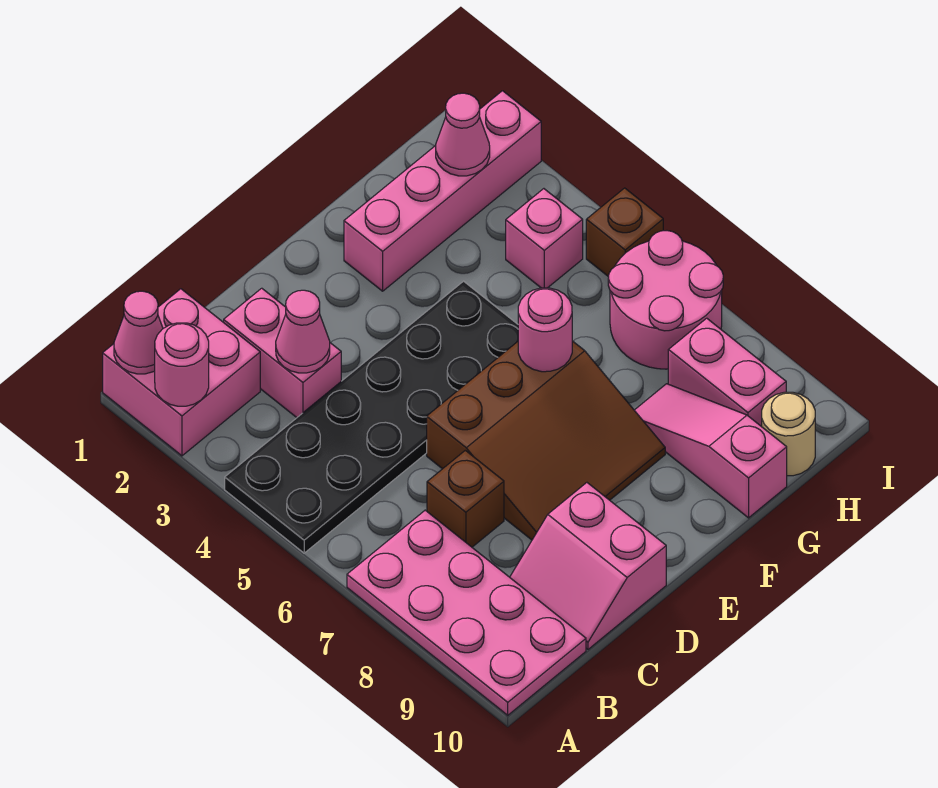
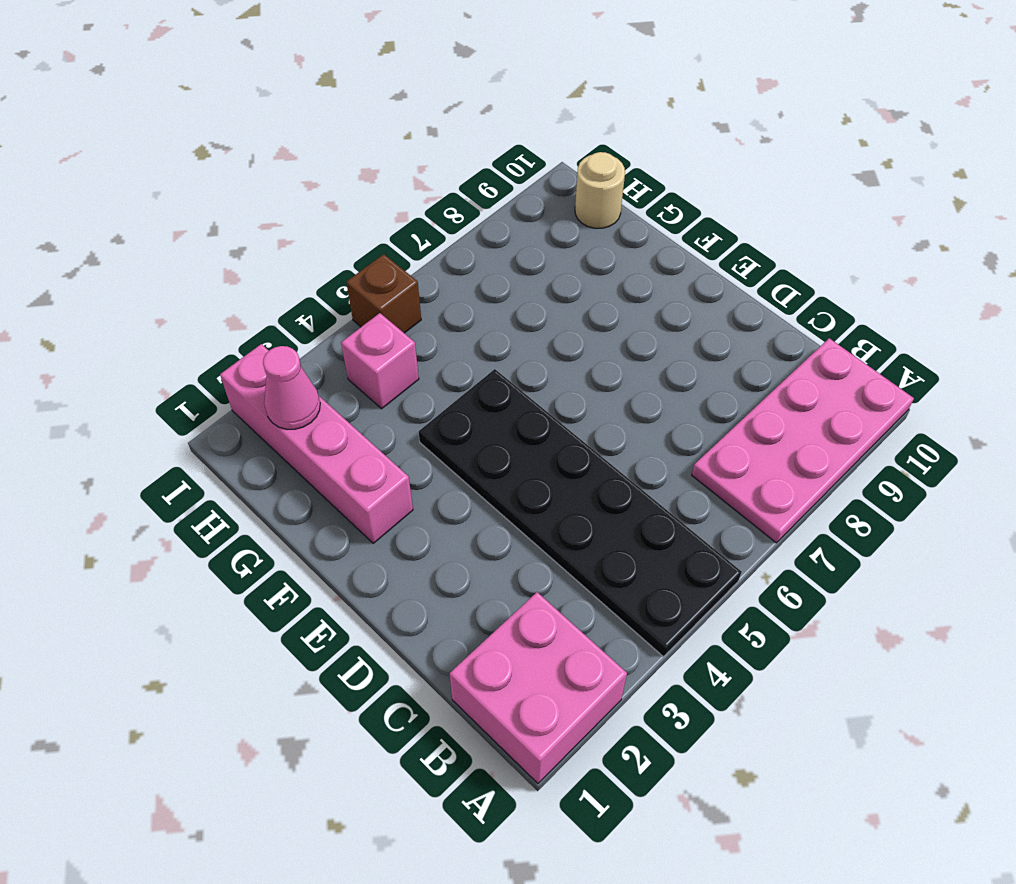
none -> pink brick C2:C3 level 1
none -> brown brick C7 level 1
none -> pink slope C9:D10 level 1 top D

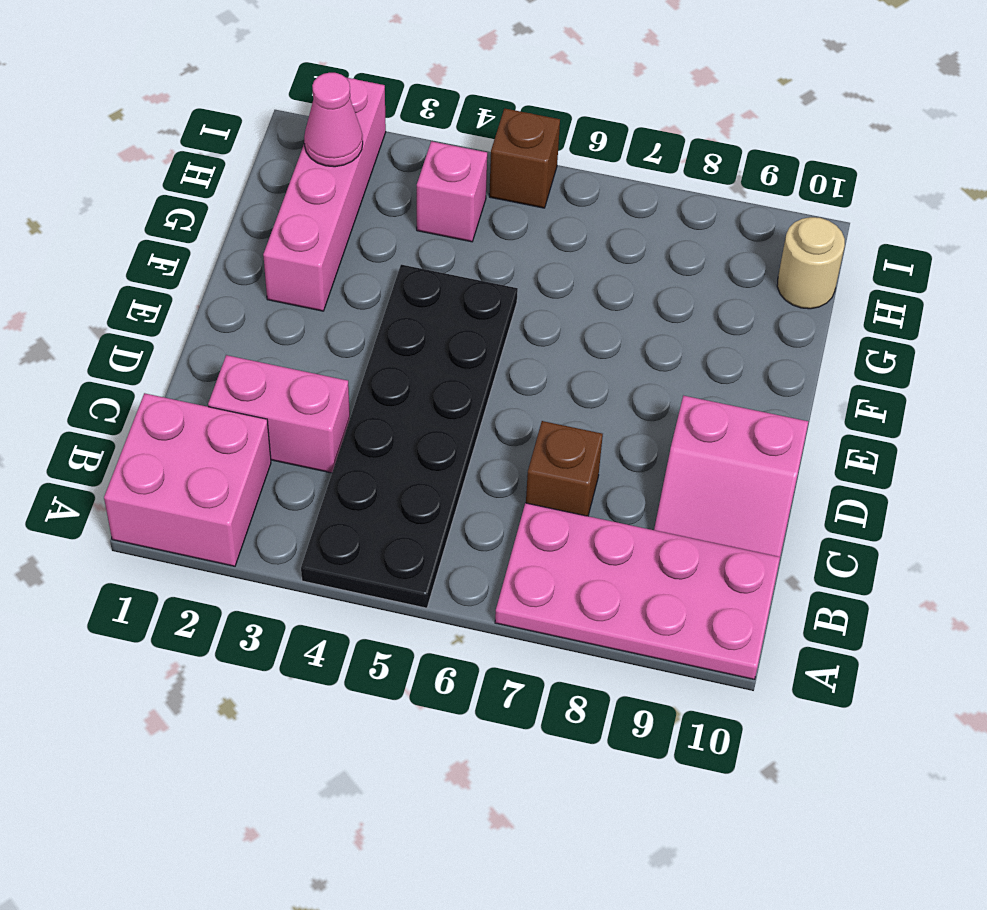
none -> brown slope D6:F8 level 1 top 6
none -> pink slope G8:G10 level 1 top 10
none -> pink round brick H6:I7 level 1

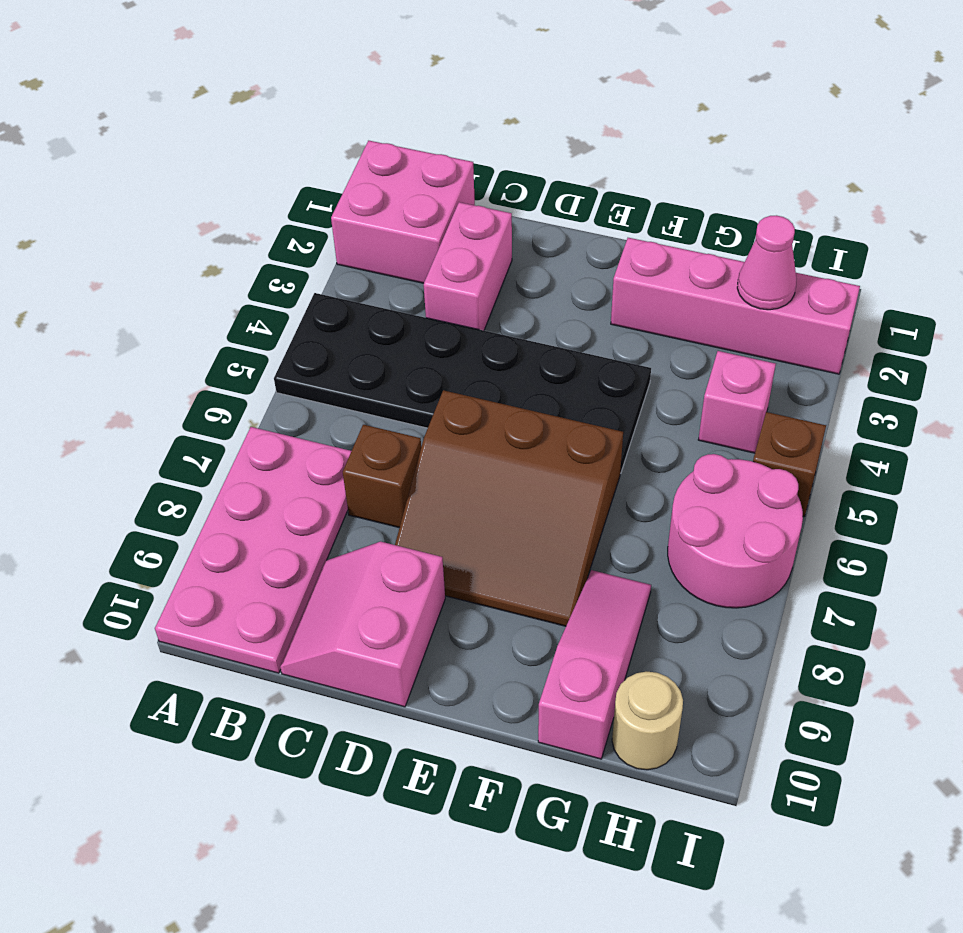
none -> pink brick H8:H9 level 1
none -> pink cone A1 level 2
none -> pink round brick A2 level 2

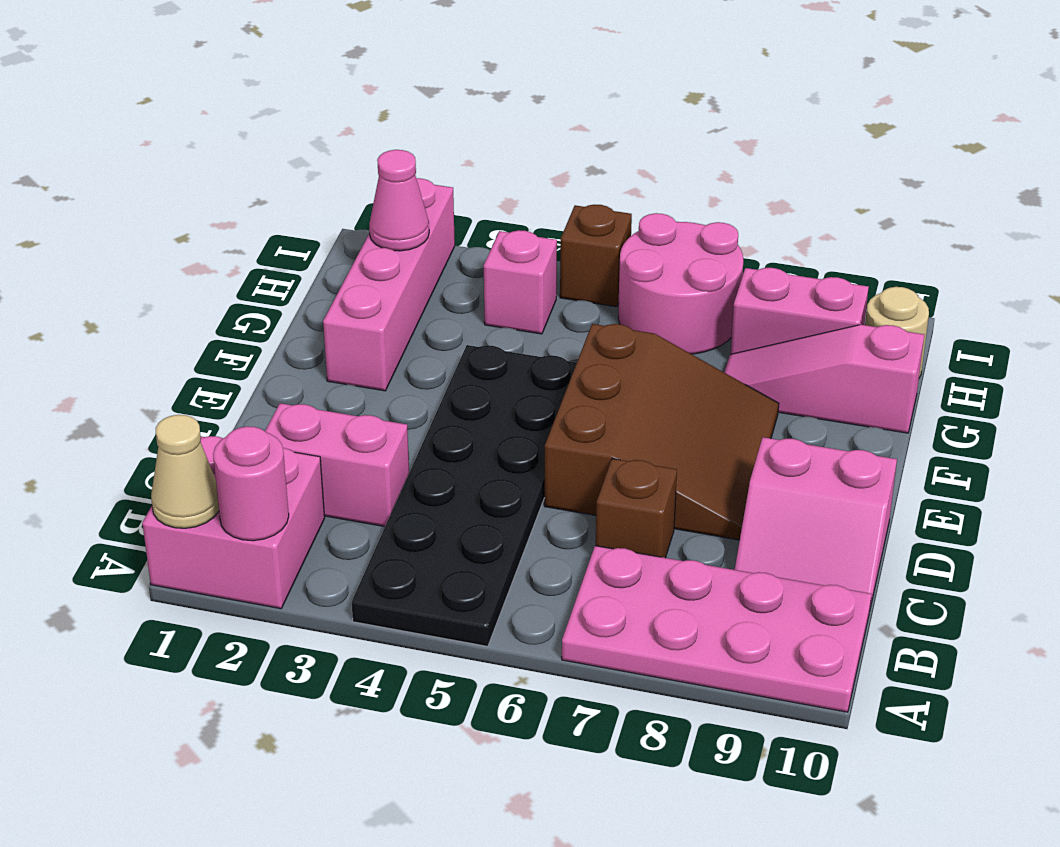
tan cone A1 level 2 -> pink cone A1 level 2
none -> pink cone C3 level 2
none -> pink round brick F6 level 2

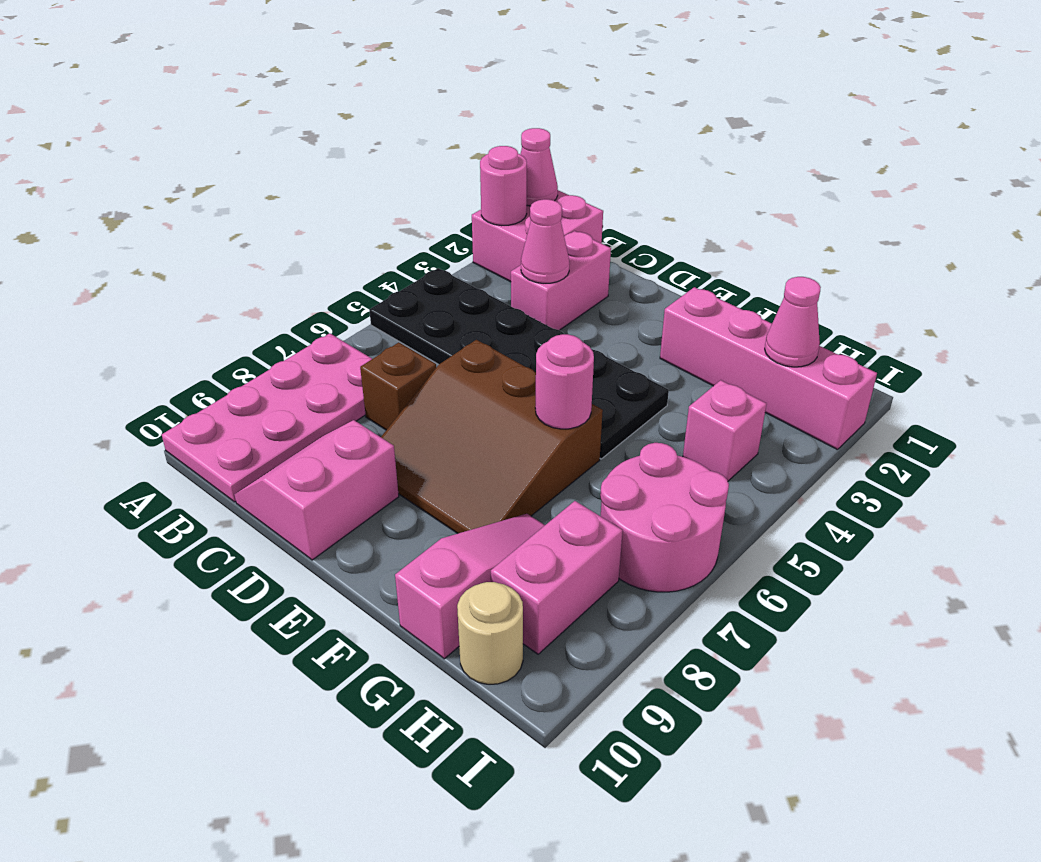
none -> brown brick I5 level 1

